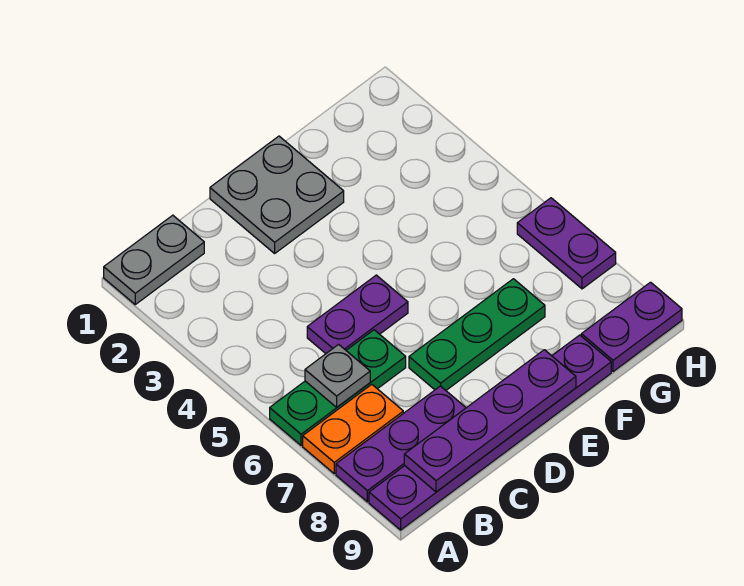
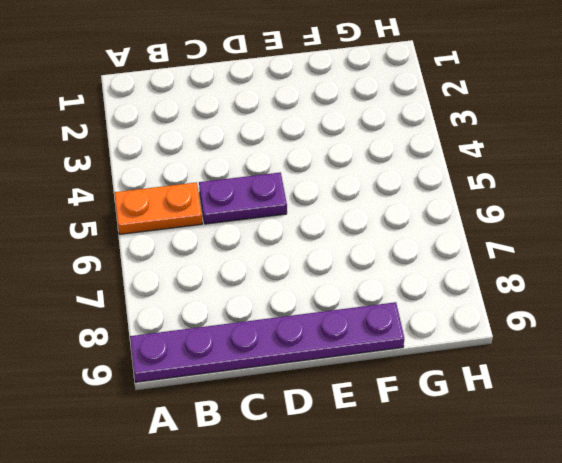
orange plate A5:B5 level 1 -> orange plate A7:B7 level 1
none -> grey plate A1:B1 level 1
none -> green plate A6:C6 level 1
none -> purple plate A8:C8 level 1

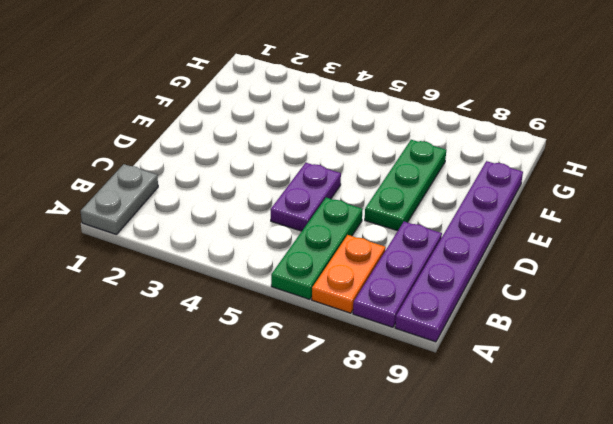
none -> grey plate D1:E2 level 1
none -> purple plate G9:H9 level 1
none -> purple plate H6:H7 level 1

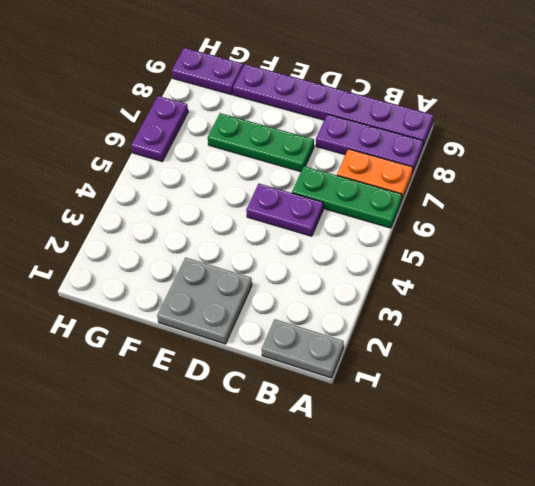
none -> grey plate B6 level 2
none -> purple plate B9:E9 level 2

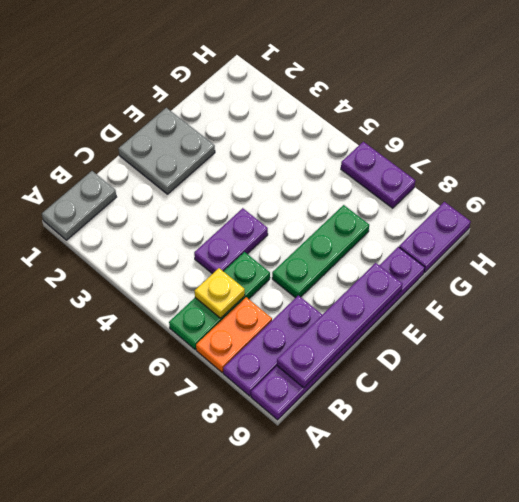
yellow plate B6 level 2 -> grey plate B6 level 2

